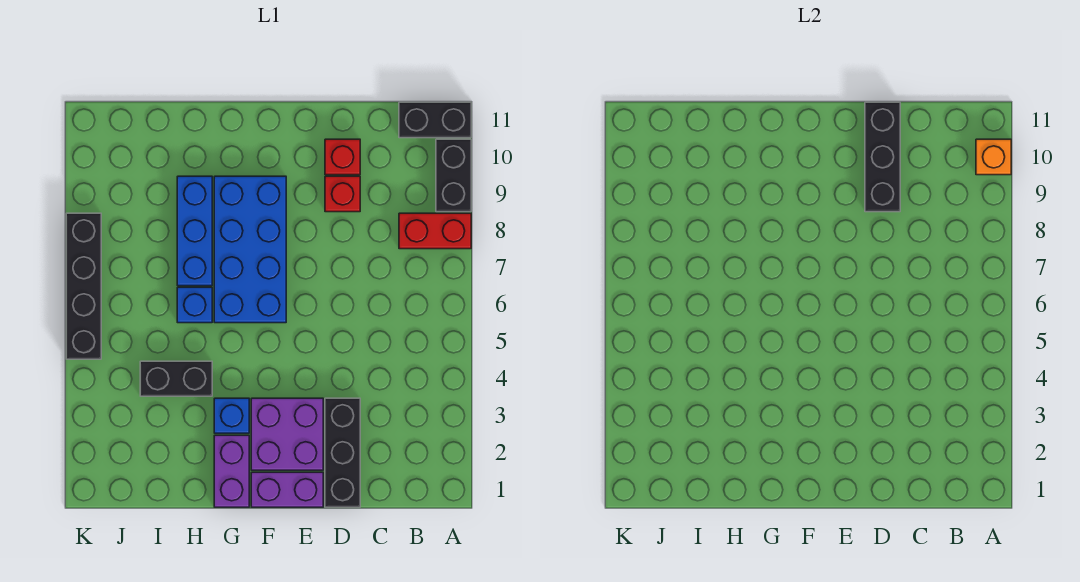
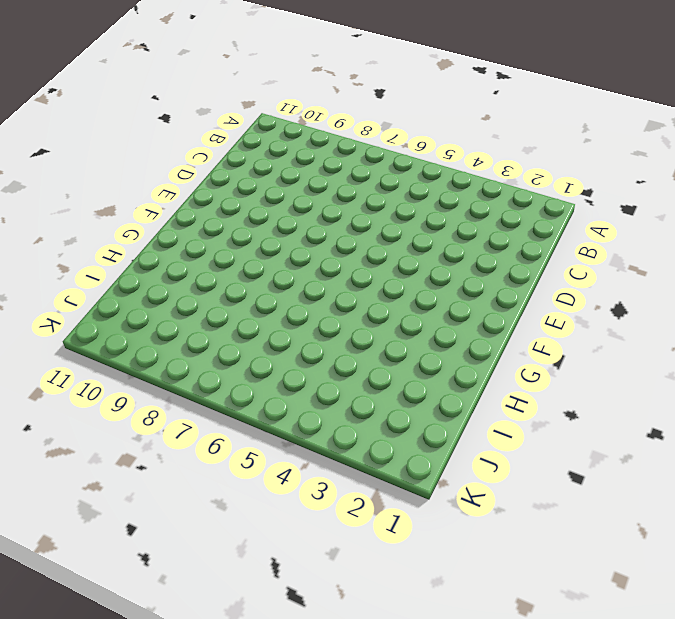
none -> red brick A8:B8 level 1
none -> black brick A9:A10 level 1
none -> black brick A11:B11 level 1

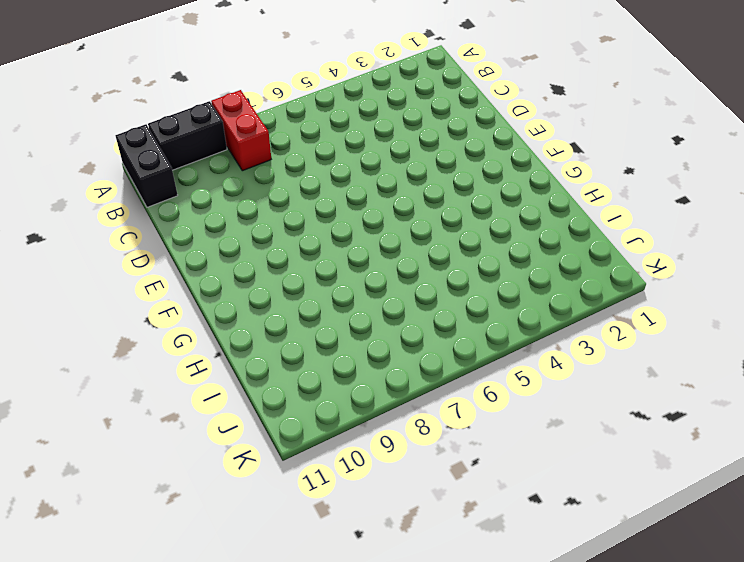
none -> black brick D1:D3 level 1
none -> red brick D9 level 1
none -> red brick D10 level 1

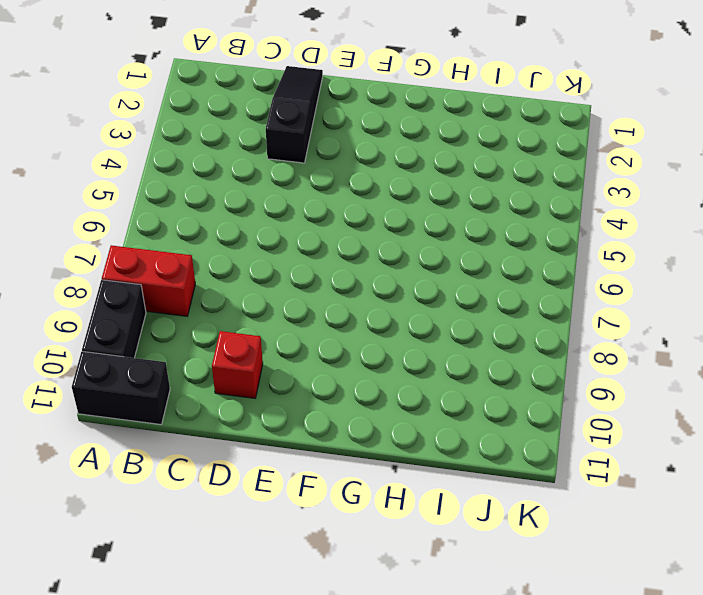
black slope D1:D3 level 1 top 3 -> black brick D1:D3 level 1
none -> red brick D9 level 1
none -> purple brick E1:F1 level 1
none -> purple brick E2:F3 level 1

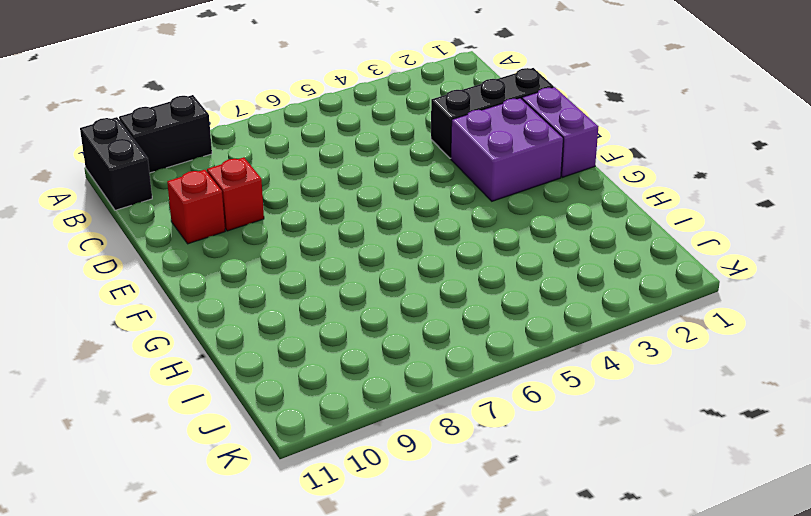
none -> red brick A8:B8 level 1
none -> blue brick F6:G9 level 1
none -> purple brick G1:G2 level 1

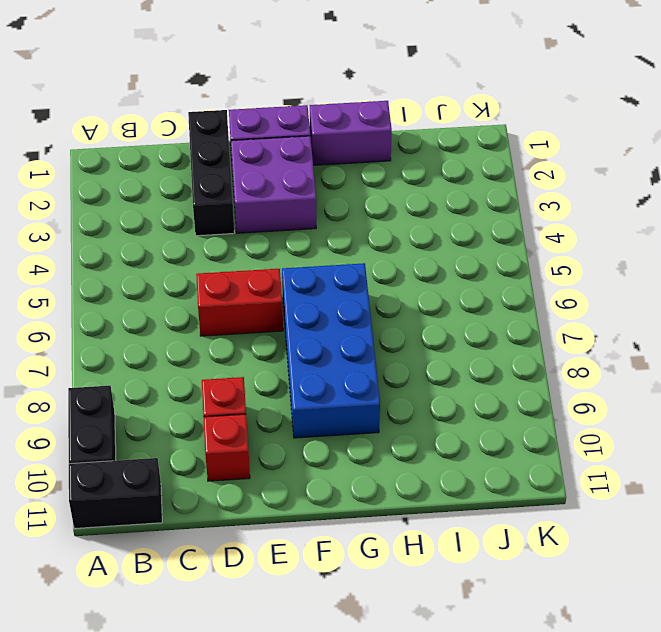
red brick D6:E6 level 1 -> red brick A8:B8 level 1
purple brick G1:H1 level 1 -> purple brick G1:G2 level 1
none -> blue brick G3 level 1
none -> black brick H4:I4 level 1
none -> blue brick H6 level 1

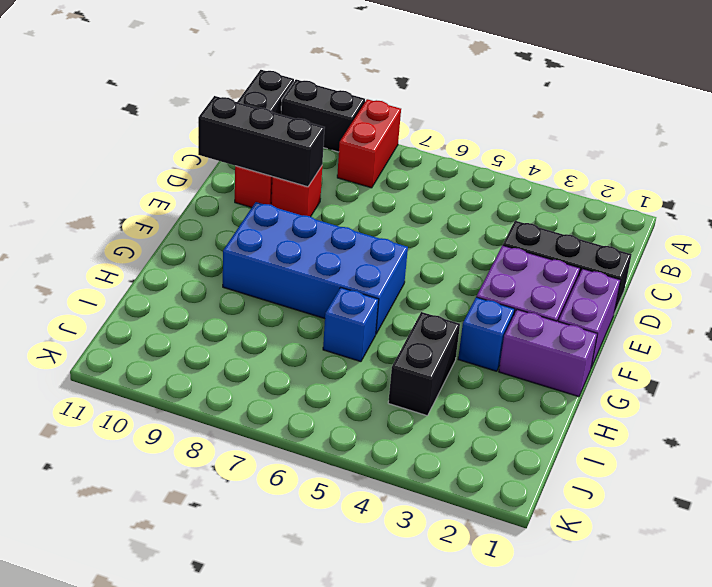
none -> blue brick H7:H9 level 1
none -> black brick K5:K8 level 1
none -> orange brick A10 level 2

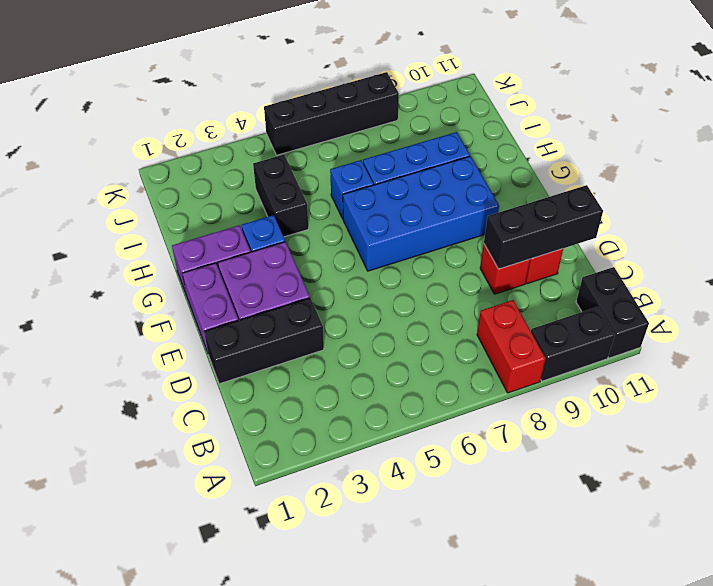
none -> orange brick A10 level 2

